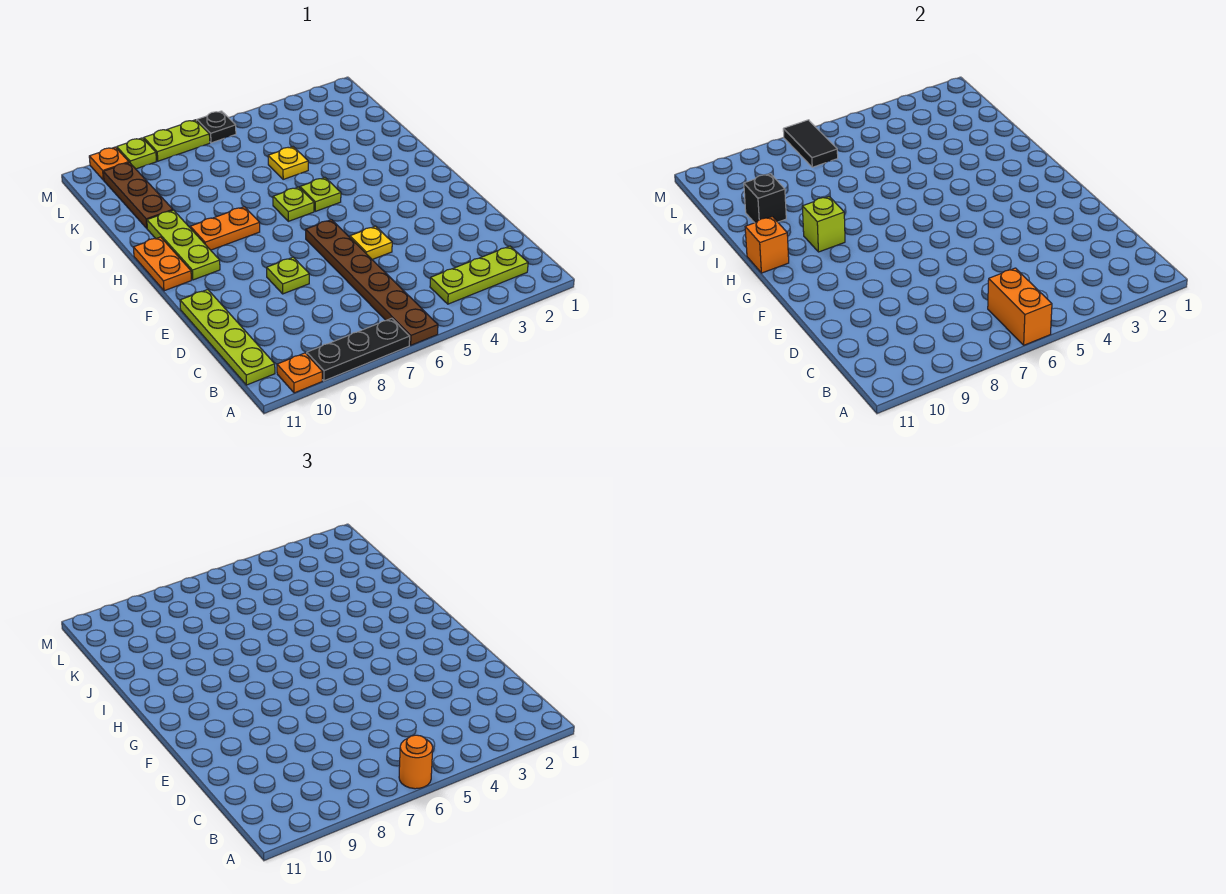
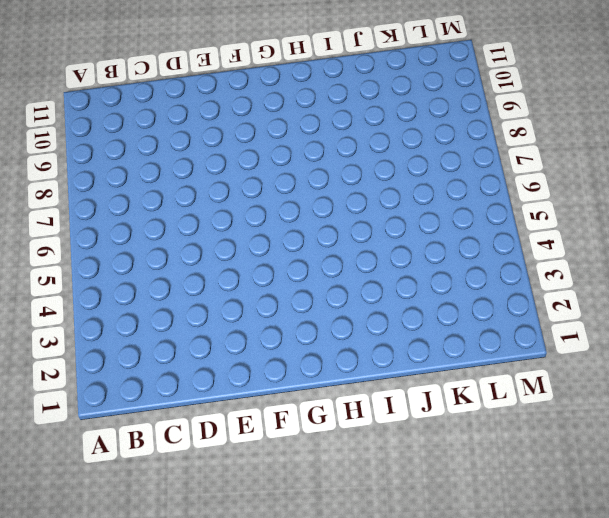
none -> brown plate A6:F6 level 1
none -> black plate A7:A9 level 1
none -> orange plate A10 level 1

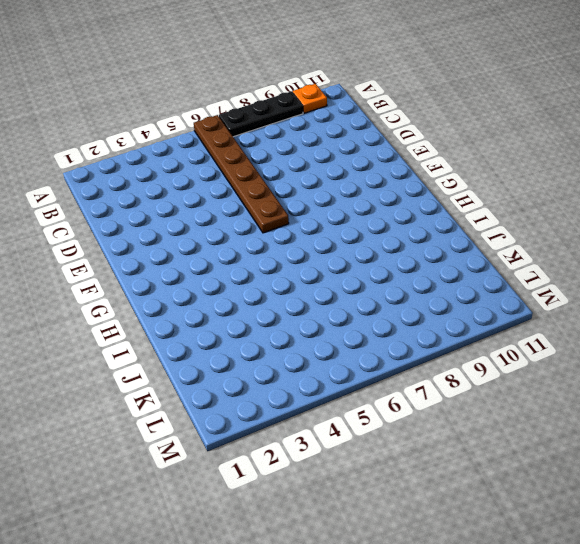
none -> lime plate B2:B4 level 1
none -> lime plate B11:E11 level 1
none -> yellow plate E5 level 1

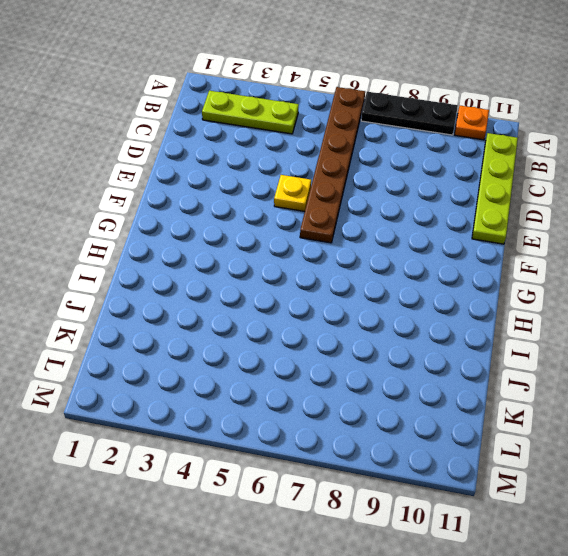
none -> lime plate E8 level 1
none -> lime plate G10:I10 level 1
none -> orange plate G11:H11 level 1

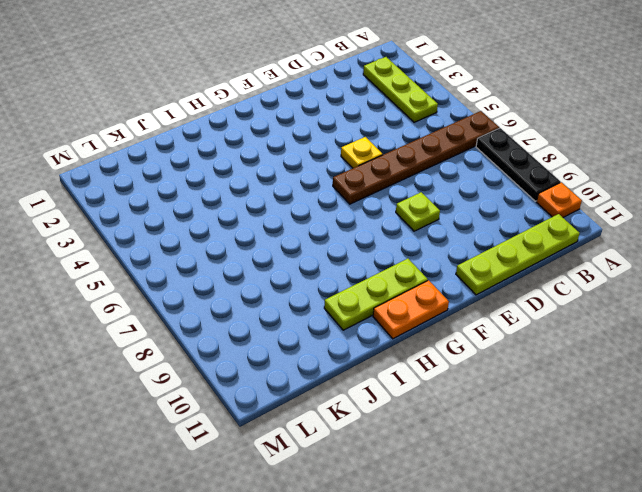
none -> lime plate H5 level 1
none -> lime plate H6 level 1
none -> orange plate H8:H9 level 1

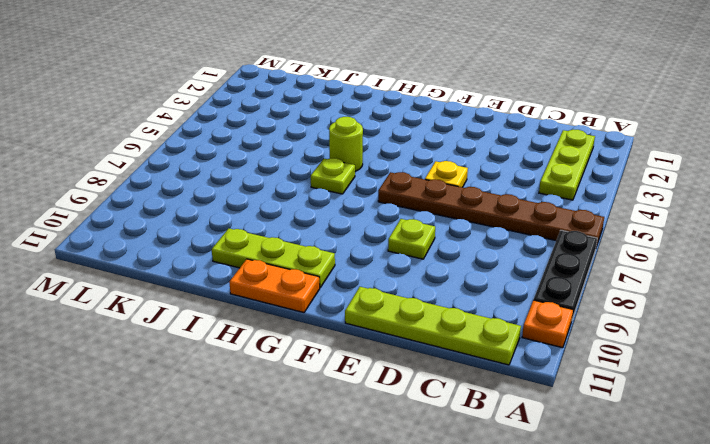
lime round brick H5 level 1 -> lime plate H5 level 1
none -> orange plate H8:H9 level 1
none -> yellow plate J5 level 1
none -> brown plate J10:L10 level 1

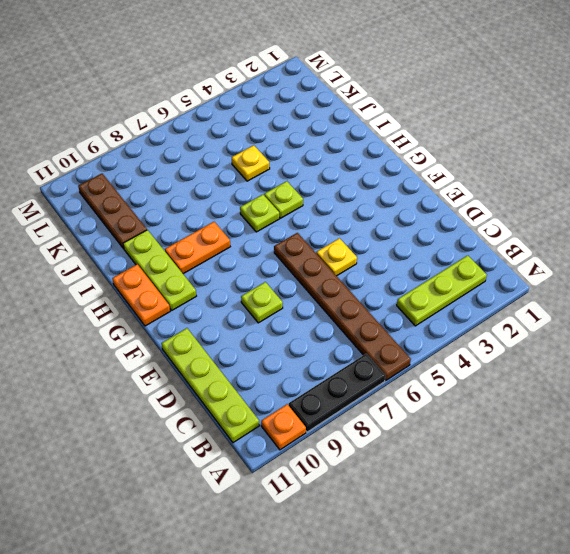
none -> black plate M6 level 1
none -> lime plate M7:M8 level 1
none -> lime plate M9 level 1

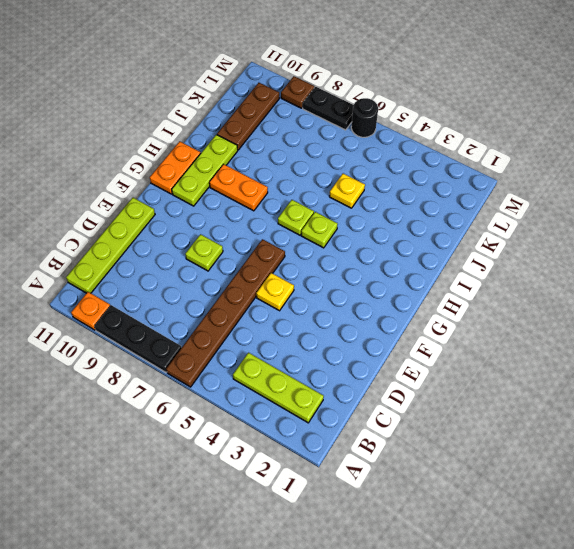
black round brick M6 level 1 -> black plate M6 level 1
black plate M7:M8 level 1 -> lime plate M7:M8 level 1
brown plate M9 level 1 -> lime plate M9 level 1
none -> orange plate M10 level 1
none -> orange brick A6:B6 level 2
none -> lime brick H9 level 2

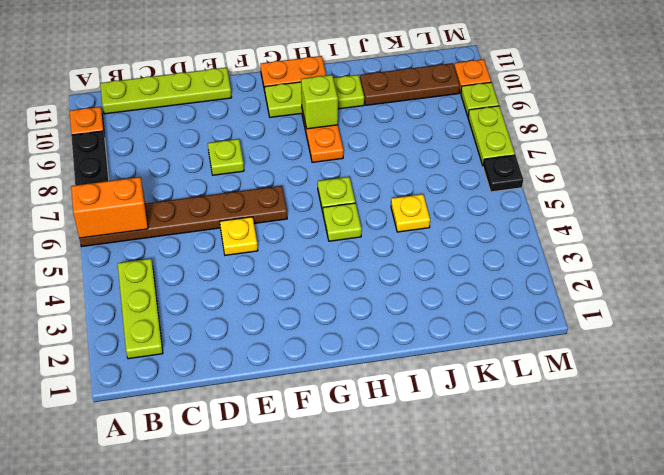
none -> orange brick H11 level 2
none -> black brick J10 level 2
none -> black tile L7:M7 level 2

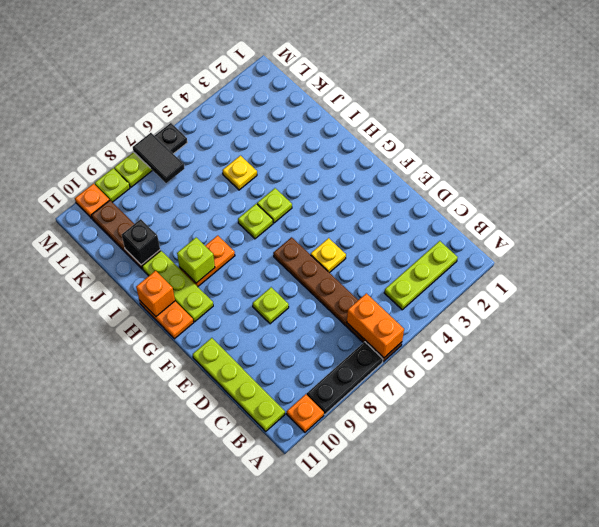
none -> orange round brick A6 level 3

